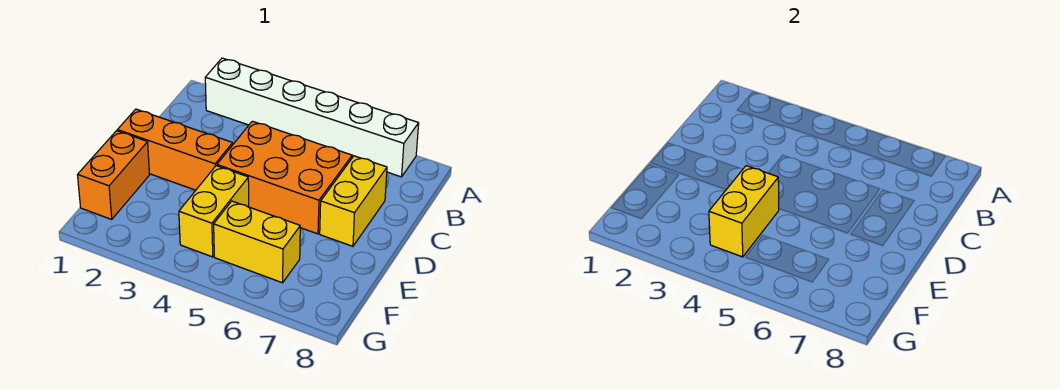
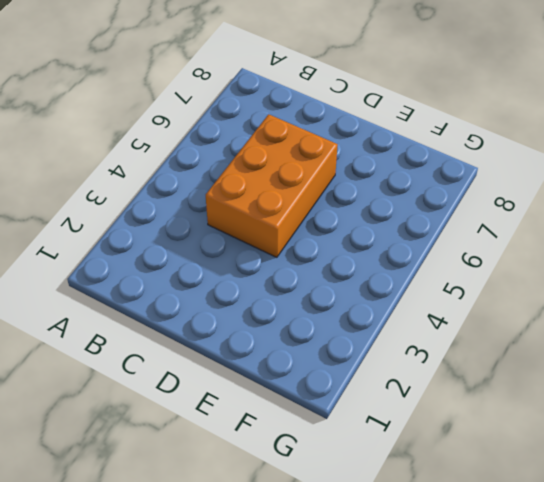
none -> white brick A2:A7 level 1
none -> yellow brick C7:D7 level 1

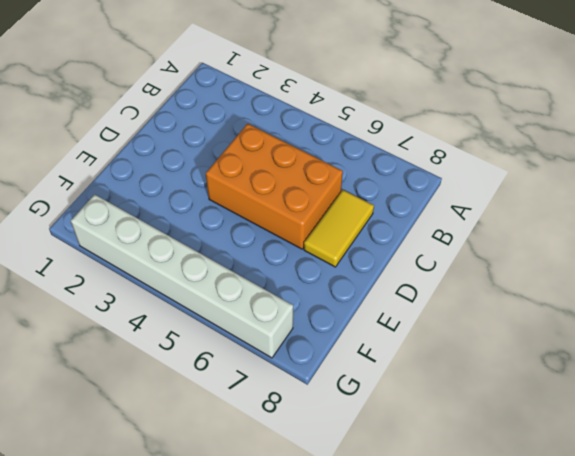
yellow tile C7:D7 level 1 -> yellow brick C7:D7 level 1
white brick G2:G7 level 1 -> white brick A2:A7 level 1
none -> orange brick D1:D3 level 1
none -> orange brick E1:F1 level 1

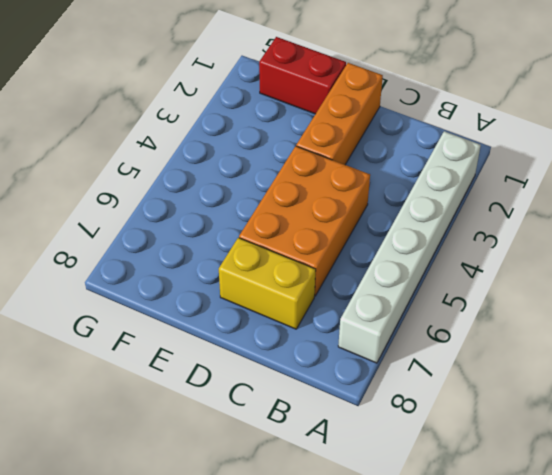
red brick E1:F1 level 1 -> orange brick E1:F1 level 1
none -> yellow brick E4:F4 level 1
none -> yellow brick F5:F6 level 1

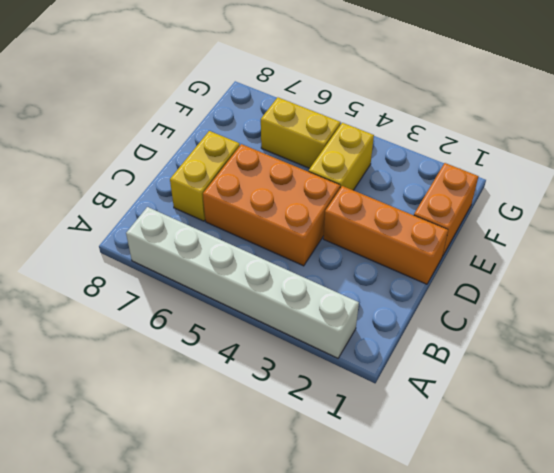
none -> yellow brick E4:F4 level 2

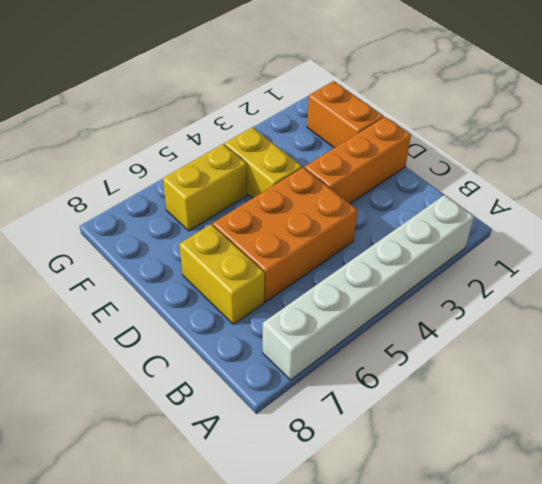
none -> yellow brick E4:F4 level 2

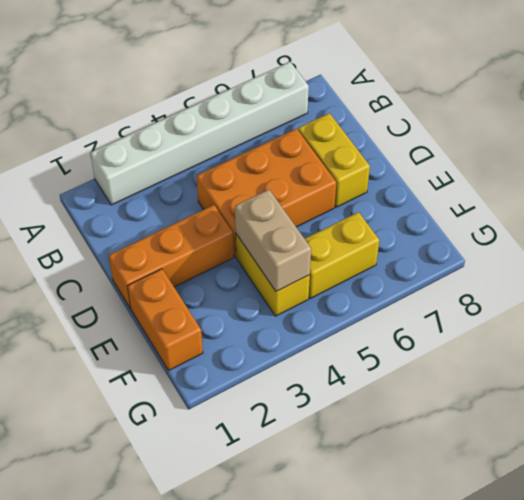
tan brick E4:F4 level 2 -> yellow brick E4:F4 level 2

